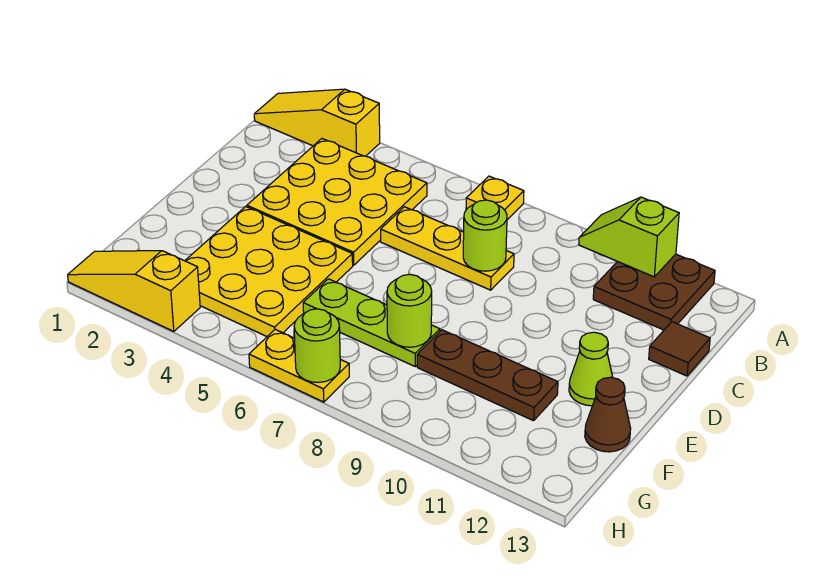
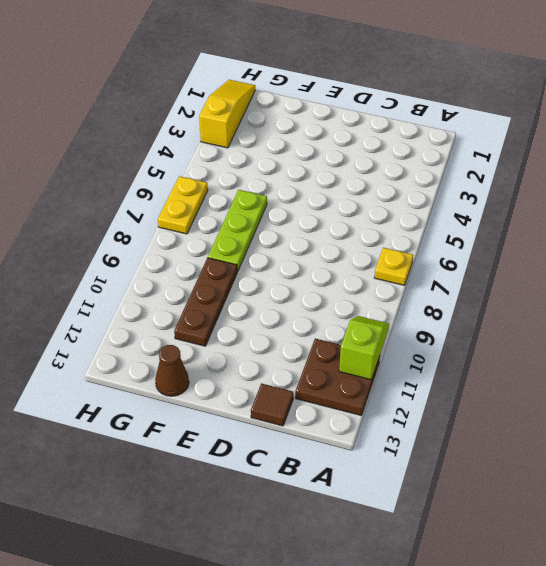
none -> yellow slope A1:A3 level 1 top 3
none -> yellow plate B3:D5 level 1
none -> yellow plate C6:C8 level 1

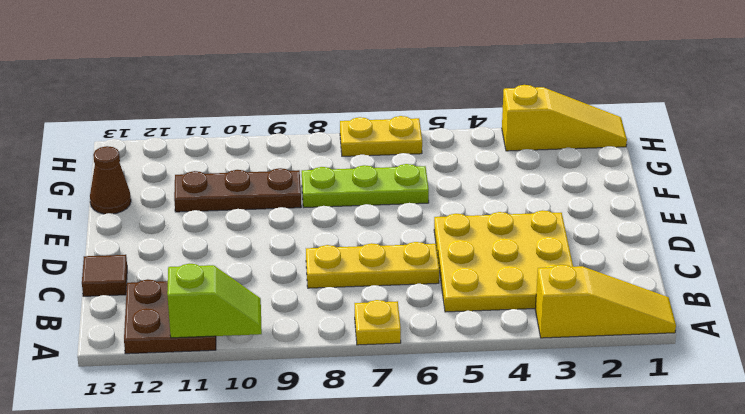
none -> yellow plate E3:G5 level 1
none -> lime cone E12 level 1
none -> lime round brick C8 level 2

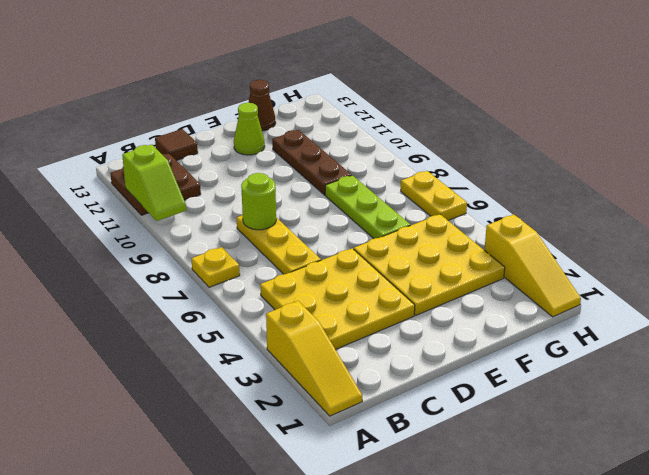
none -> lime round brick F8 level 2
none -> lime round brick H7 level 2

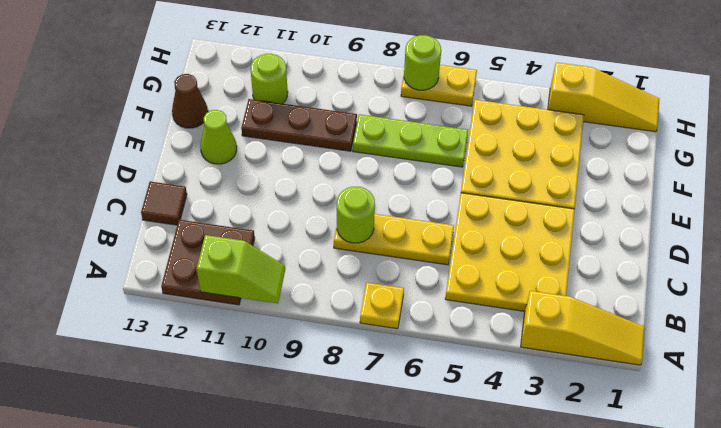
lime round brick G11 level 1 -> lime round brick F8 level 2

